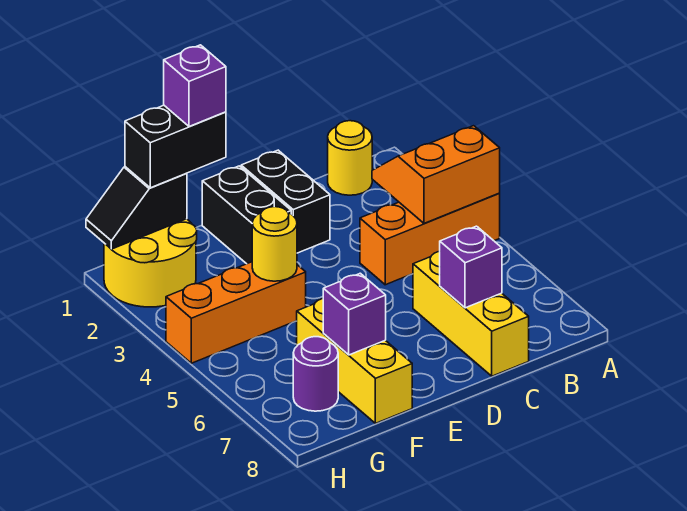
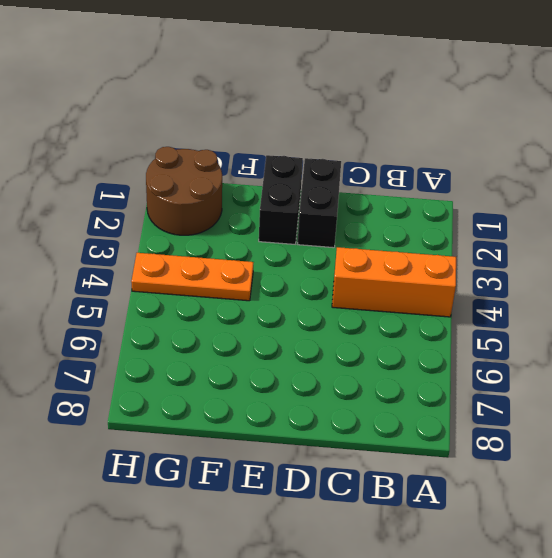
orange plate F4:H4 level 1 -> orange brick F4:H4 level 1
brown round brick G1:H2 level 1 -> yellow round brick G1:H2 level 1
none -> yellow round brick B1 level 1
none -> yellow brick C6:C8 level 1
none -> yellow brick F6:F8 level 1

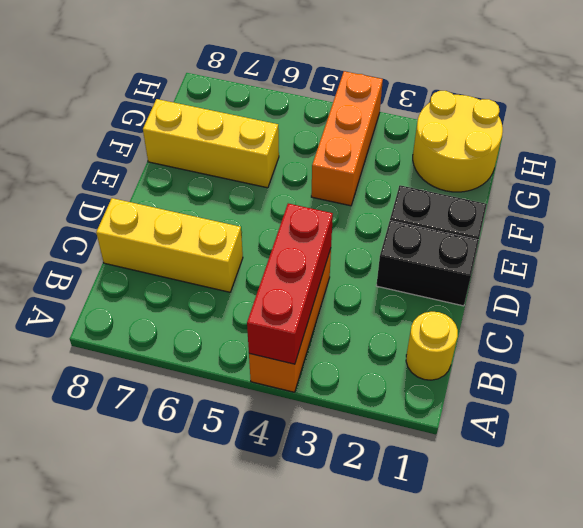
red brick A4:C4 level 2 -> orange slope A3:B4 level 2 top 4
none -> purple round brick G7 level 1
none -> purple brick C7 level 2
none -> yellow round brick F4 level 2

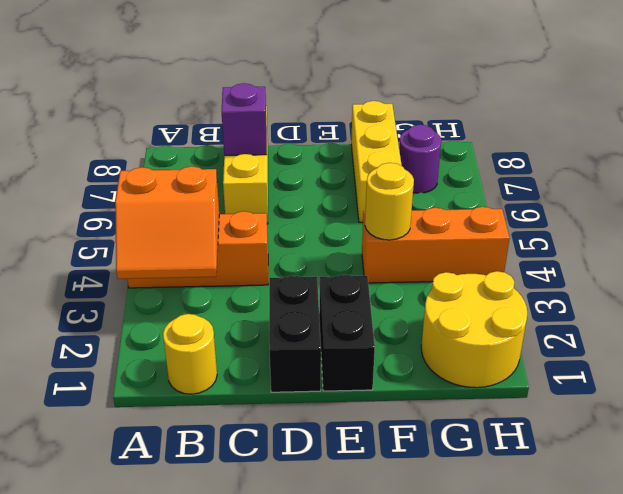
none -> purple brick F7 level 2
none -> black slope G1:H1 level 2 top G
none -> black brick F1:G1 level 3

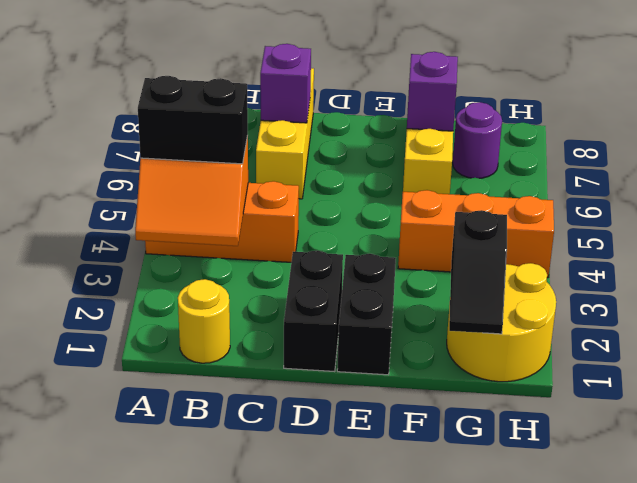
black brick A4:B4 level 3 -> black brick F1:G1 level 3
black slope G1:G2 level 2 top 2 -> black slope G1:H1 level 2 top G
none -> yellow round brick F4 level 2
none -> purple brick F1 level 4

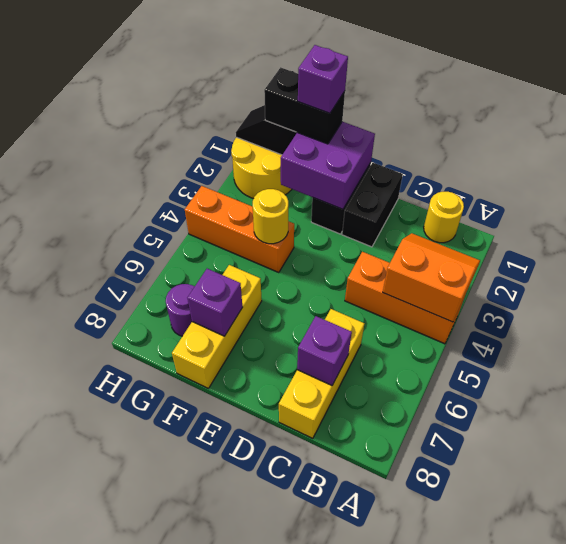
purple brick E1:F2 level 2 -> none

